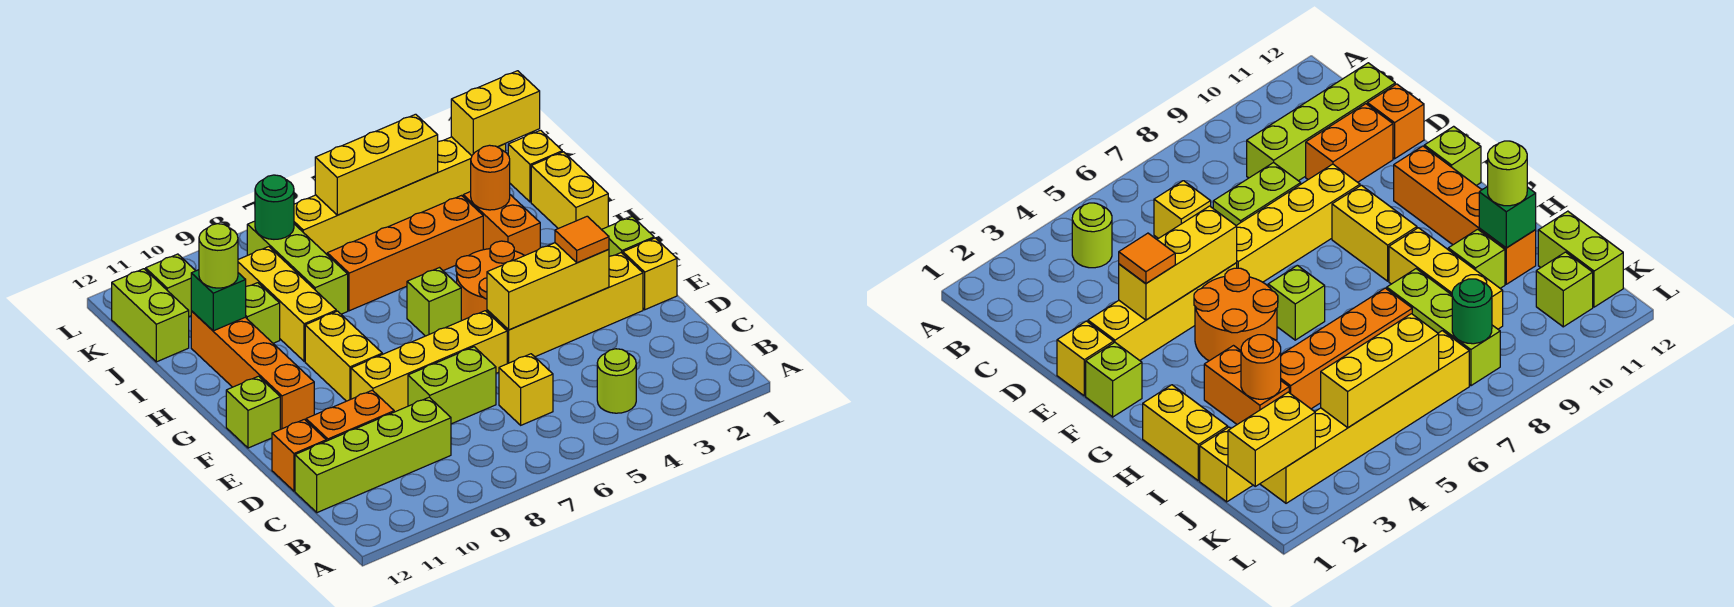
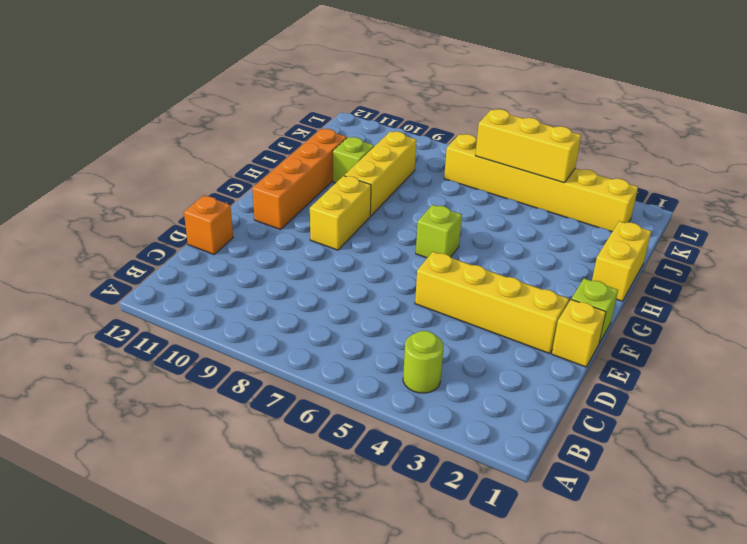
none -> yellow brick C6 level 1
none -> lime brick C9:C12 level 1
none -> lime brick D7:D8 level 1
none -> orange brick D10:D11 level 1

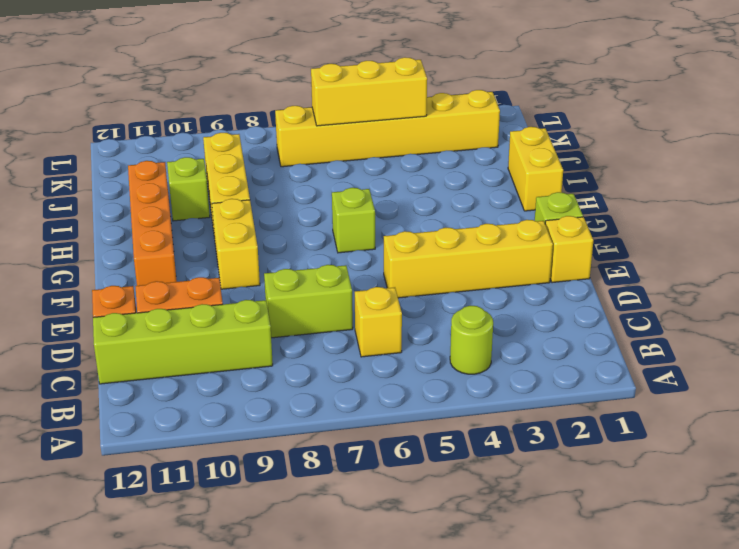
none -> yellow brick E6:E9 level 1
none -> orange round brick F4:G5 level 1
none -> lime brick F12 level 1
none -> orange brick H3:I3 level 1

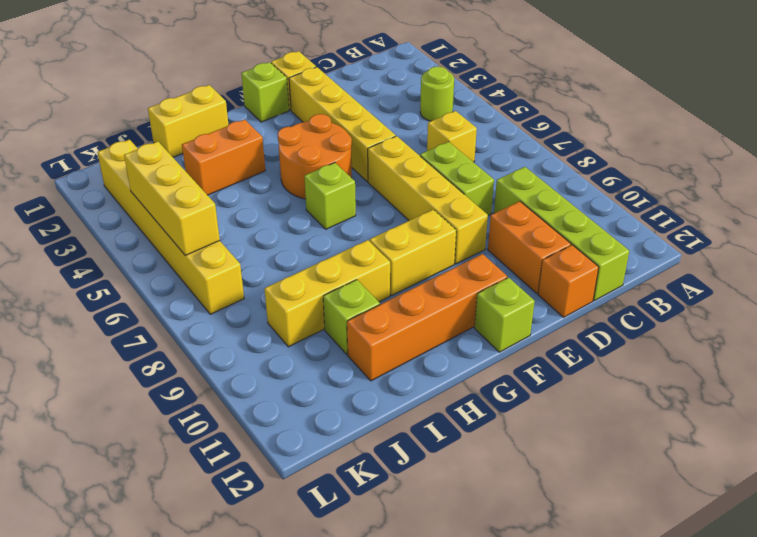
none -> orange brick I4:I7 level 1
none -> lime brick I8:K8 level 1
none -> yellow brick J1 level 1
none -> lime brick J12:K12 level 1

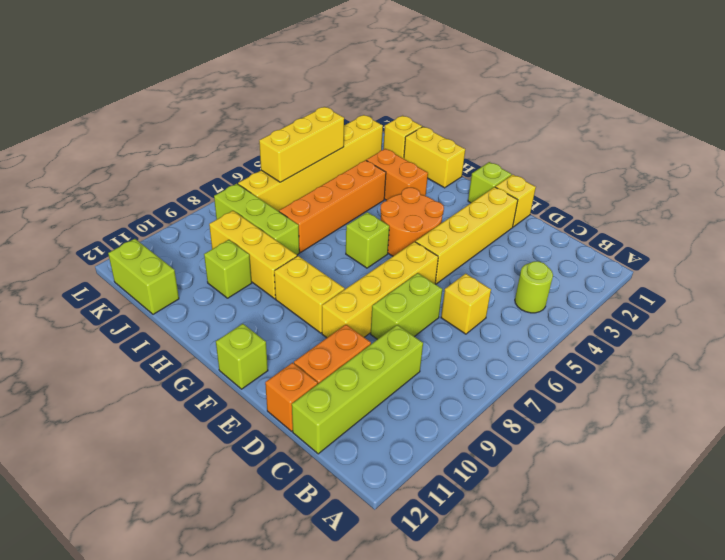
none -> orange brick F11:I11 level 1
none -> lime brick K11 level 1
none -> yellow brick E3:E5 level 2
none -> orange round brick I3 level 2

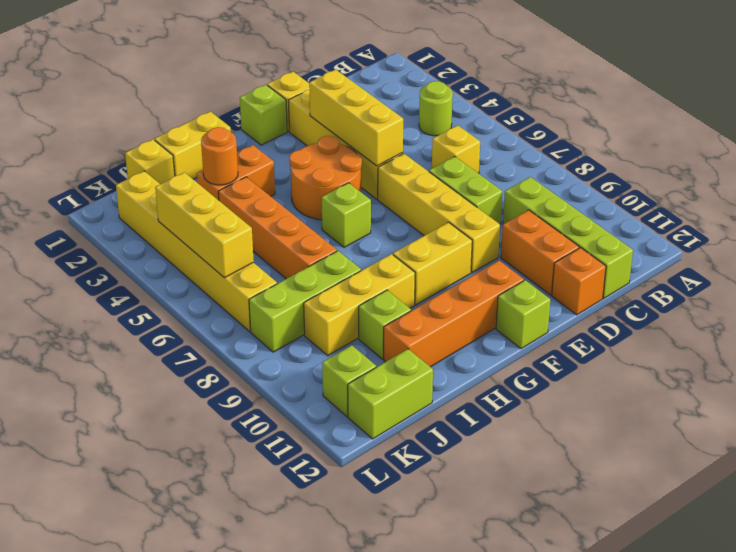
none -> green brick I11 level 2
none -> yellow brick K1:K2 level 2
none -> green round brick K8 level 2
none -> orange tile E3 level 3

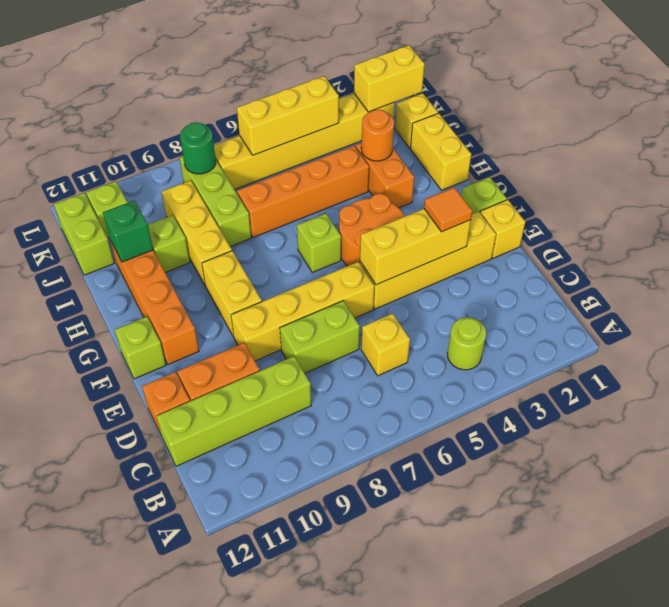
none -> lime round brick I11 level 3

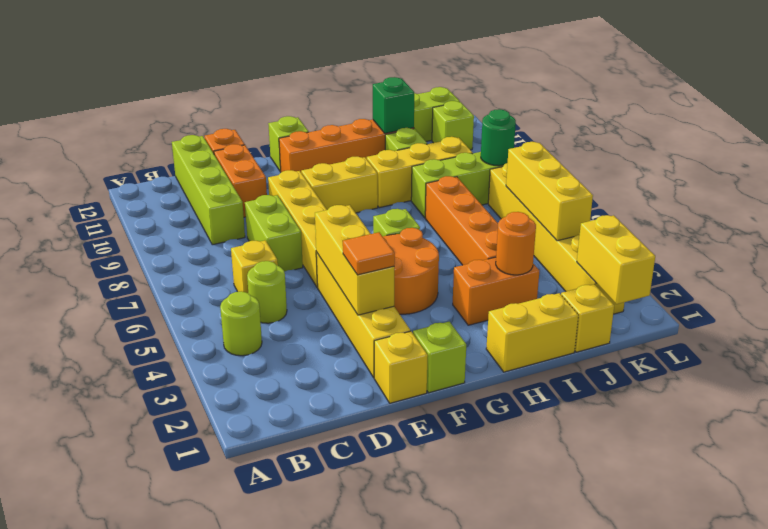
lime round brick C5 level 1 -> lime round brick I11 level 3

